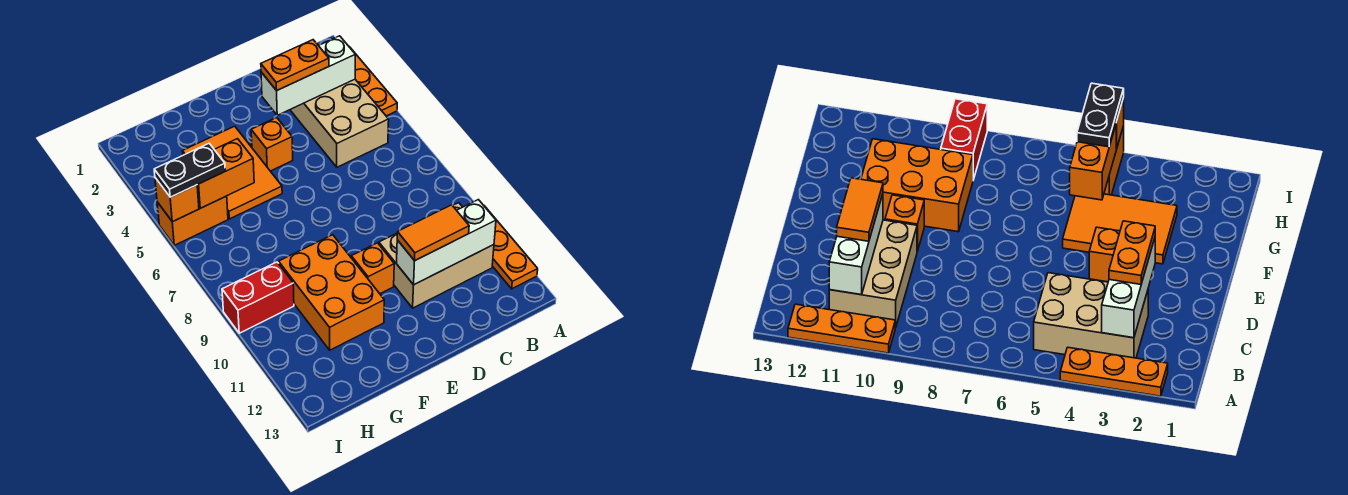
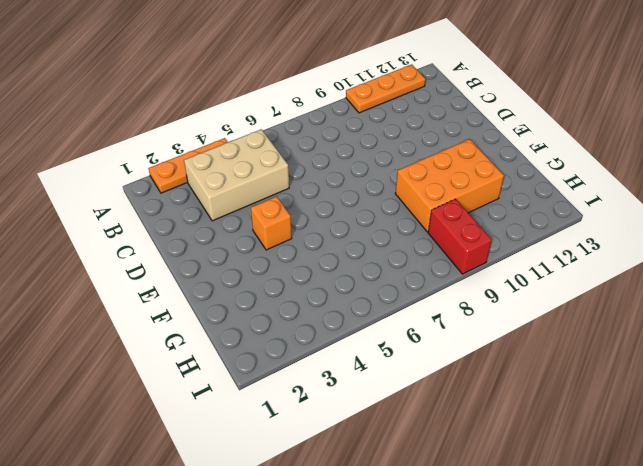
none -> tan brick B10:D11 level 1
none -> orange brick E10 level 1
none -> orange tile F3:G5 level 1

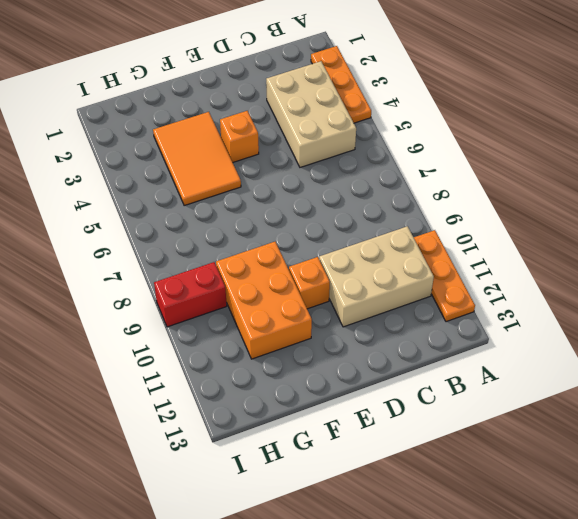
none -> orange brick H5:I5 level 1
none -> white brick B3:D3 level 2
none -> white brick B11:D11 level 2

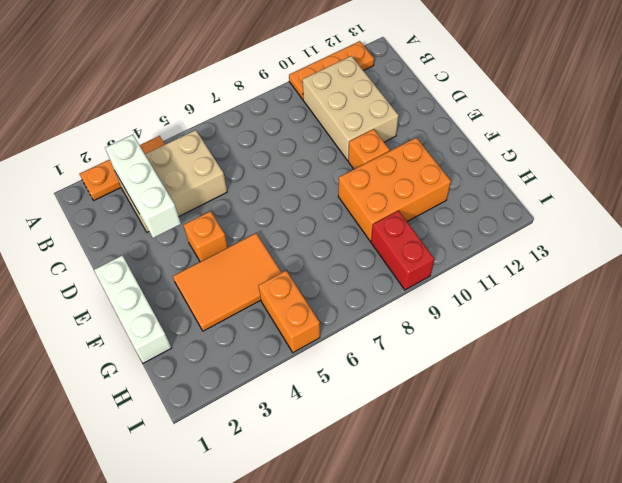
white brick E1:G1 level 1 -> white brick B11:D11 level 2
none -> orange brick G5:H5 level 2
none -> orange brick I5 level 2
none -> orange plate C3:D3 level 3

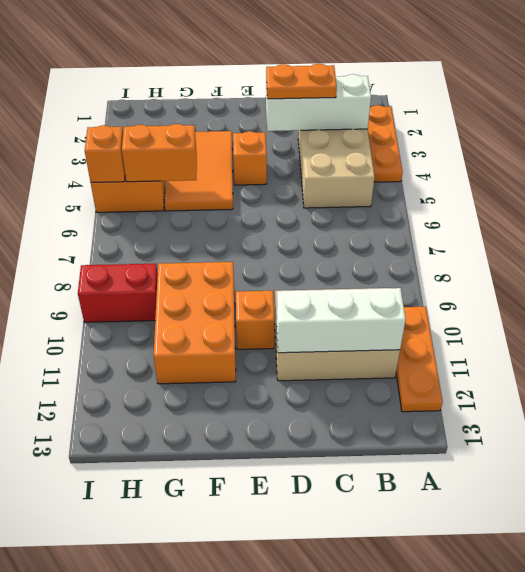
none -> orange tile C11:D11 level 3
none -> black plate H5:I5 level 3

